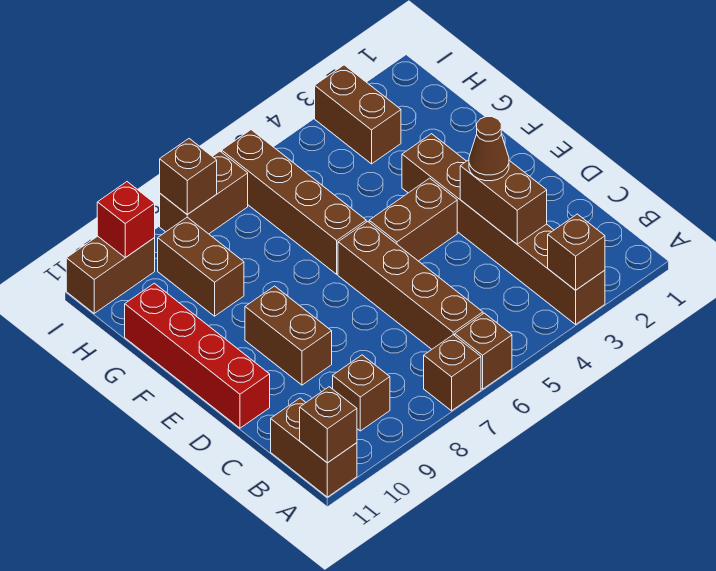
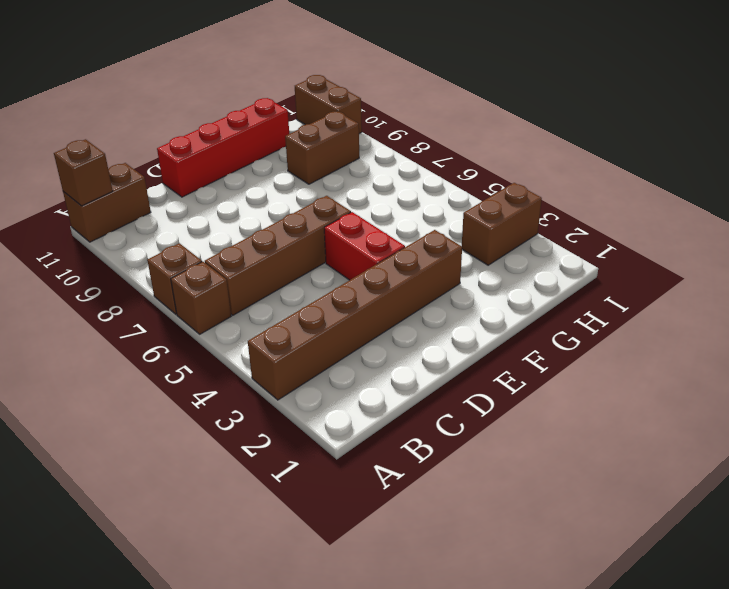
red brick E4:E5 level 1 -> brown brick E4:E5 level 1
none -> brown brick B9 level 1
none -> brown brick D9:E9 level 1
none -> brown brick F6:I6 level 1

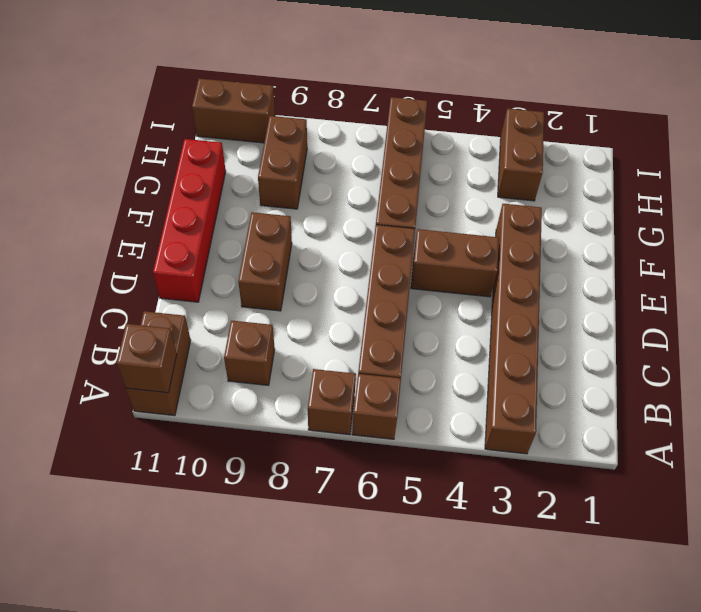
none -> brown brick I7:I8 level 1
none -> brown brick A3 level 2
none -> brown brick C3:D3 level 2

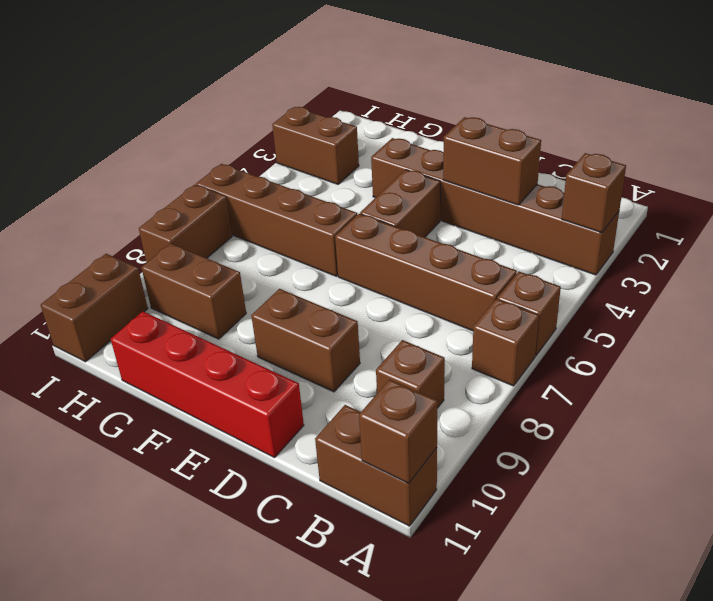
none -> brown brick I8 level 2
none -> red brick I10 level 2
none -> brown cone D3 level 3

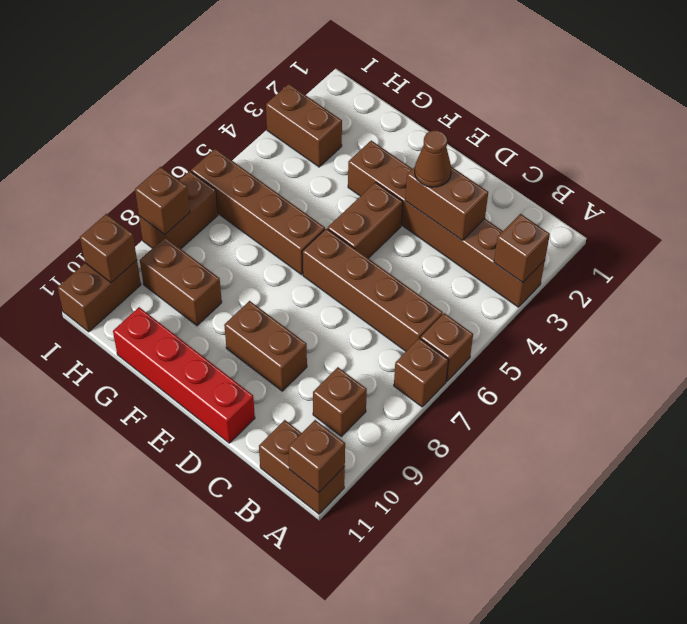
brown brick I10 level 2 -> red brick I10 level 2

